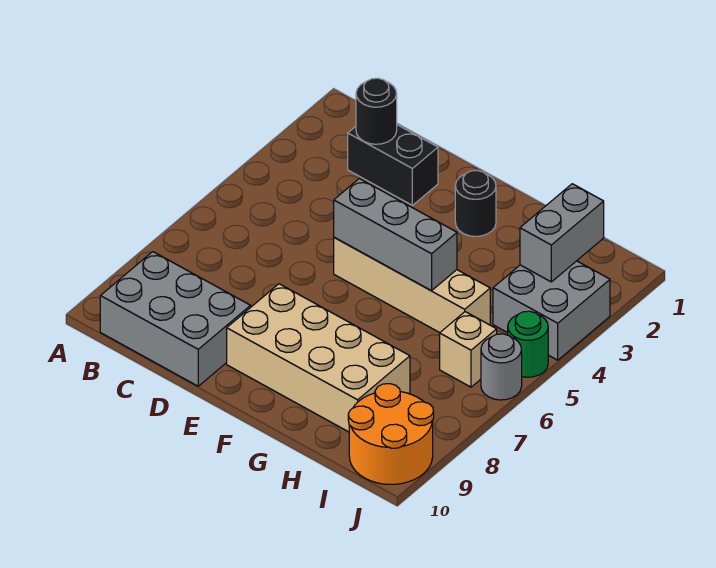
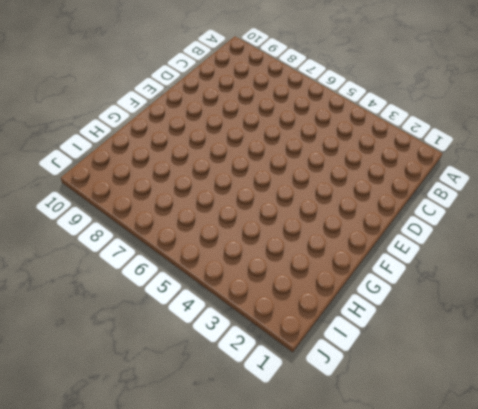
none -> grey brick B9:D10 level 1
none -> black brick C2:D2 level 1
none -> tan brick E5:H5 level 1

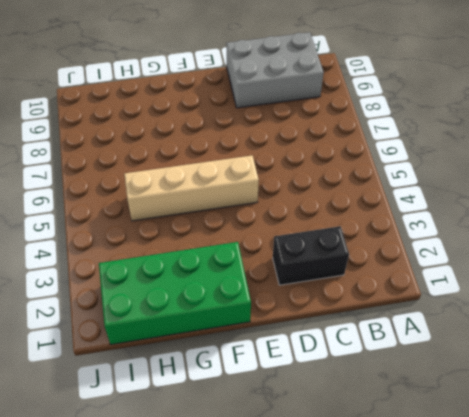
green brick F1:I2 level 1 -> black round brick F2 level 1
none -> tan brick E8:H9 level 1
none -> grey brick I3:J4 level 1
none -> tan brick I6 level 1

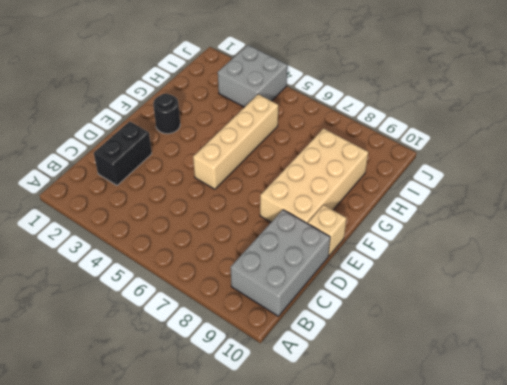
tan brick E10 level 1 -> tan brick I6 level 1
none -> orange round brick I9:J10 level 1
none -> green round brick J5 level 1
none -> grey round brick J6 level 1

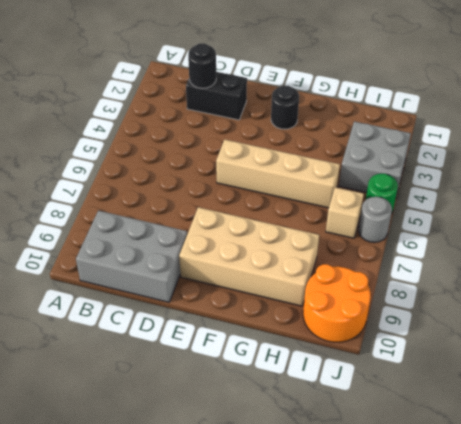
none -> grey brick E5:G5 level 2
none -> grey brick I2:I3 level 2

